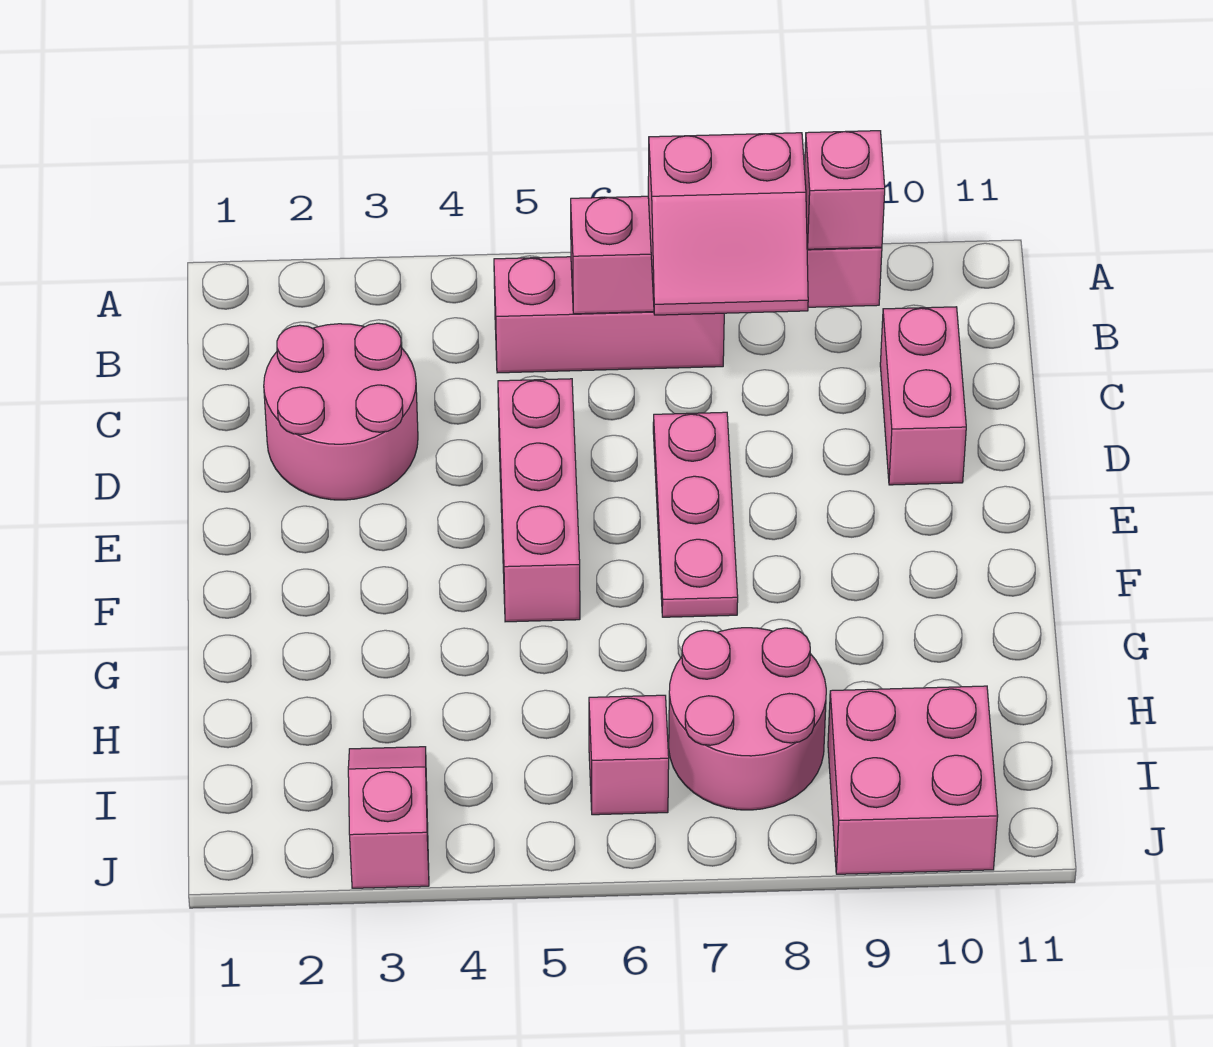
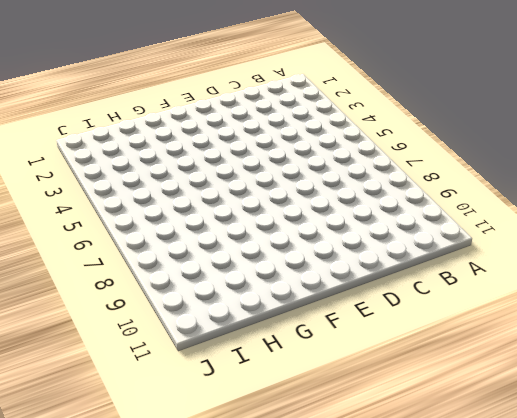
none -> pink brick B5:B7 level 1
none -> pink round brick C2:D3 level 1
none -> pink brick C10:D10 level 1

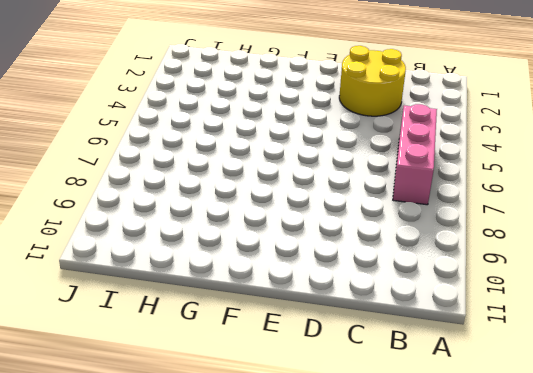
yellow round brick C2:D3 level 1 -> pink round brick C2:D3 level 1
none -> pink brick C10:D10 level 1
none -> pink brick D5:F5 level 1
none -> pink plate D7:F7 level 1

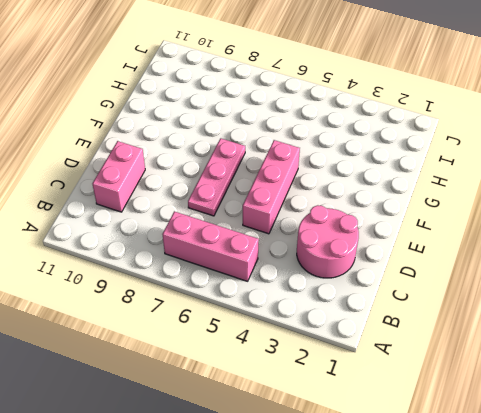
none -> pink round brick H7:I8 level 1
none -> pink slope I3:J3 level 1 top J
none -> pink brick I6 level 1

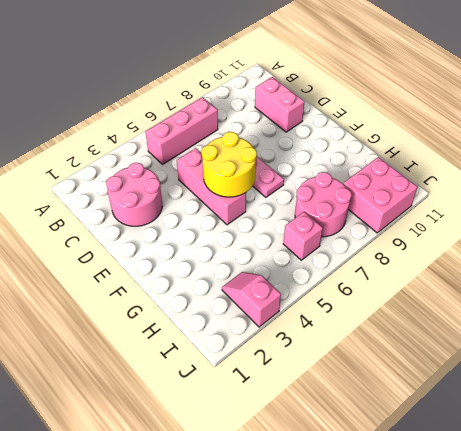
yellow round brick E5:F6 level 2 -> none
none -> pink brick B6:B9 level 2
none -> pink slope B7:C8 level 3 top B
none -> pink brick B9 level 3

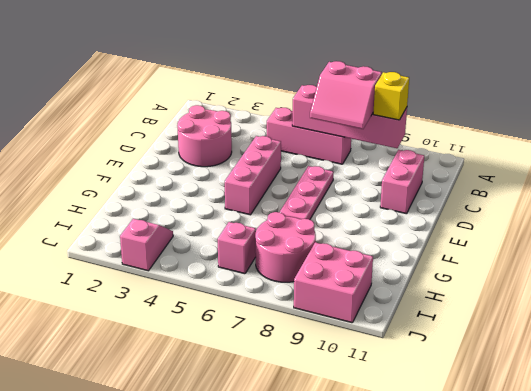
yellow brick B9 level 3 -> pink brick B9 level 3

